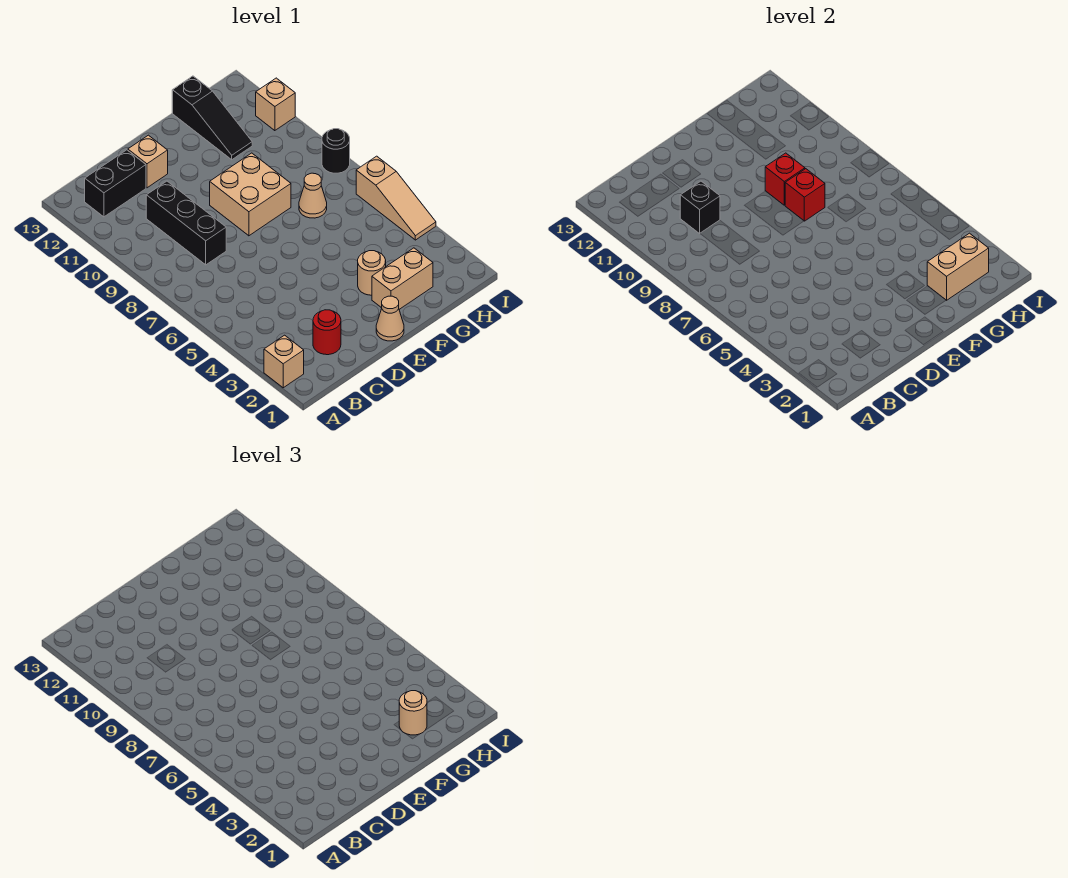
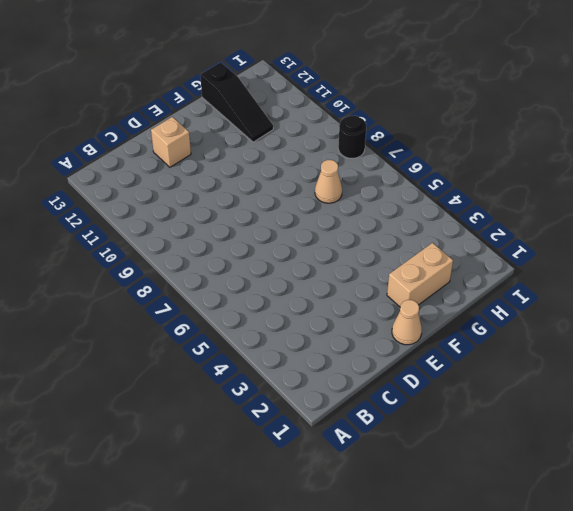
none -> tan brick A2 level 1
none -> black brick B12:C12 level 1
none -> red round brick C2 level 1

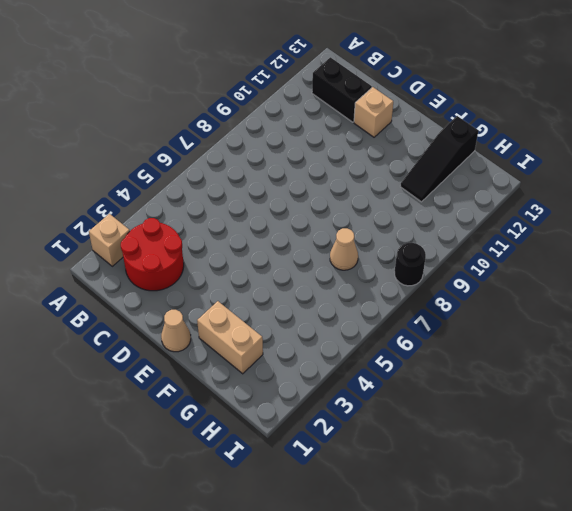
red round brick B2:C3 level 1 -> red round brick C2 level 1
none -> black brick C8:C10 level 1
none -> tan brick E8:F9 level 1
none -> tan round brick F3 level 1

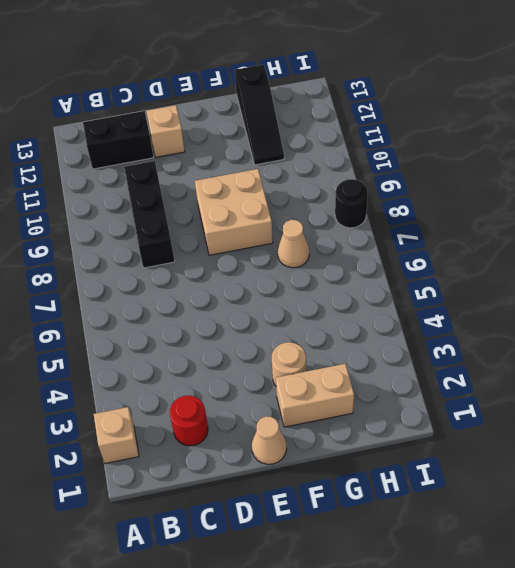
none -> tan slope I4:I6 level 1 top 6
none -> tan brick I11 level 1
none -> black brick C10 level 2

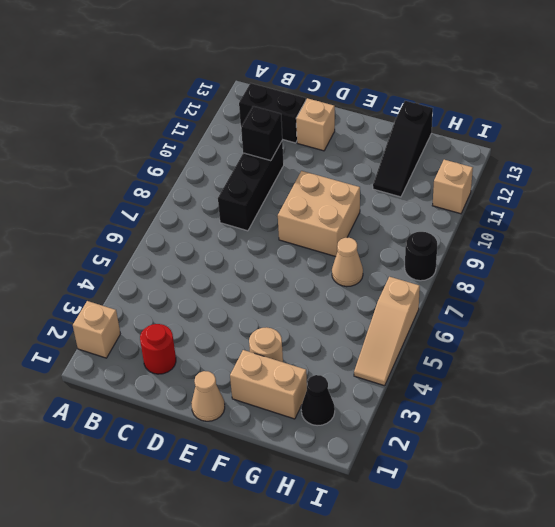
black cone H2 level 1 -> none
none -> red brick F8 level 2
none -> red brick F9 level 2
none -> tan brick G2:H2 level 2

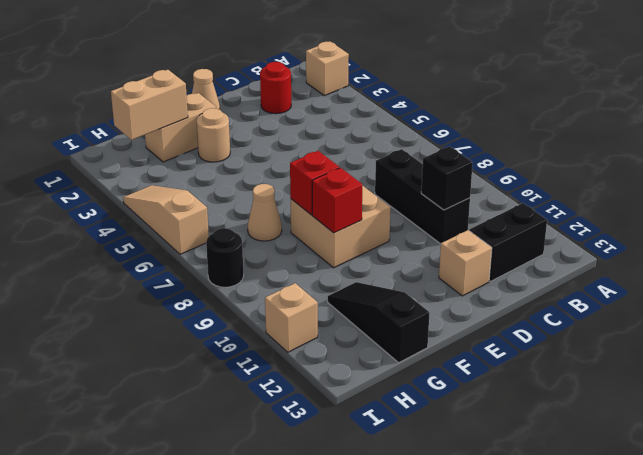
none -> tan round brick G2 level 3

